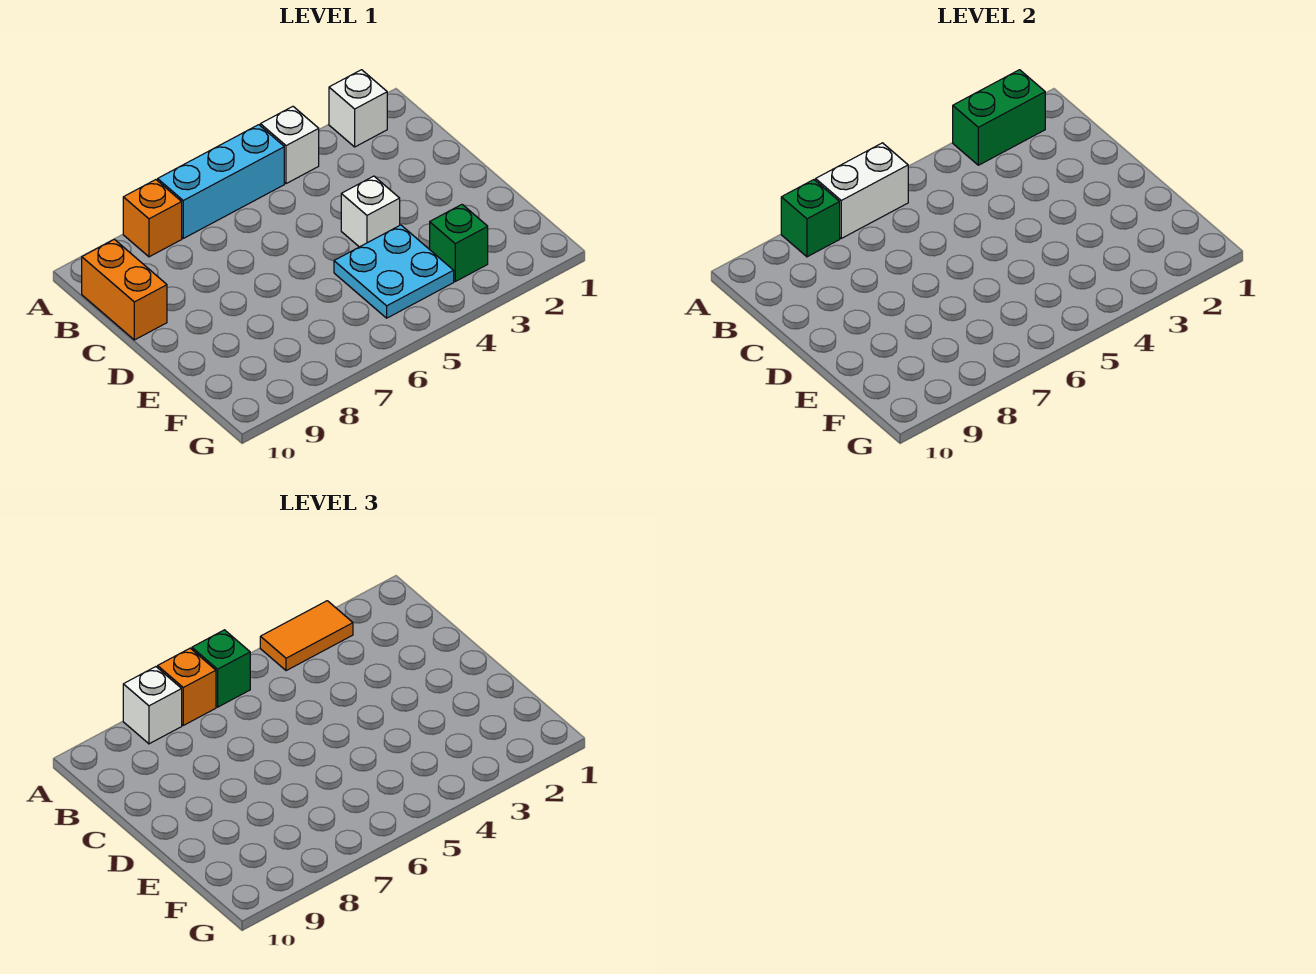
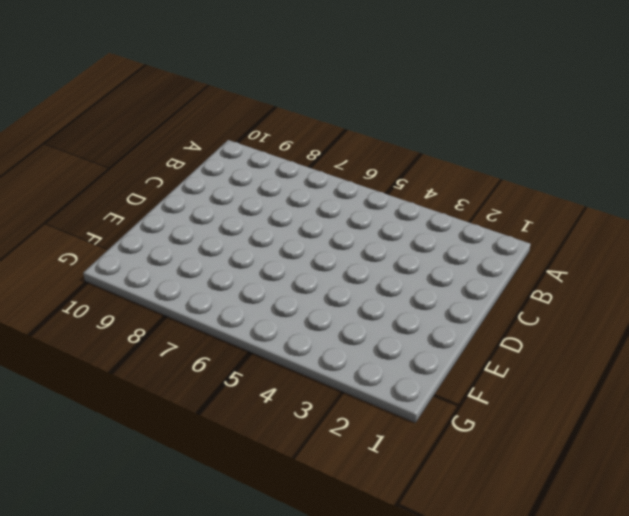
none -> white brick A2 level 1
none -> white brick A4 level 1
none -> cyan brick A5:A7 level 1

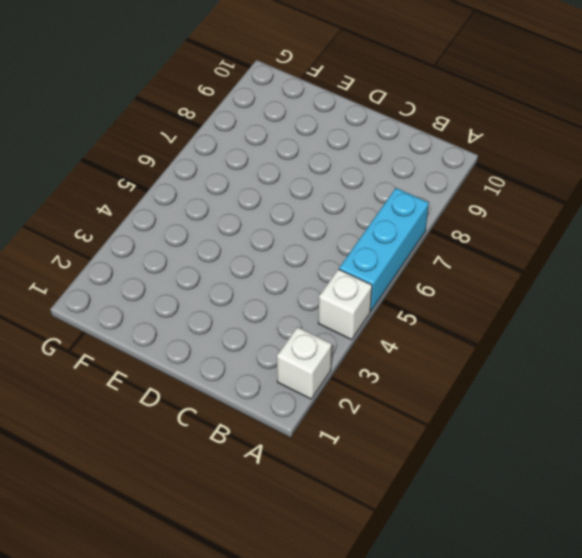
none -> orange brick A8 level 1
none -> orange brick B10:C10 level 1
none -> white brick D4 level 1

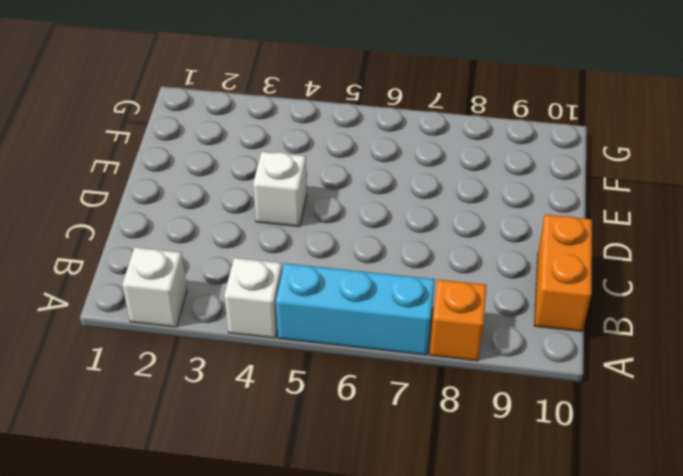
none -> cyan plate E4:F5 level 1
none -> green brick F3 level 1
none -> green brick A2:A3 level 2

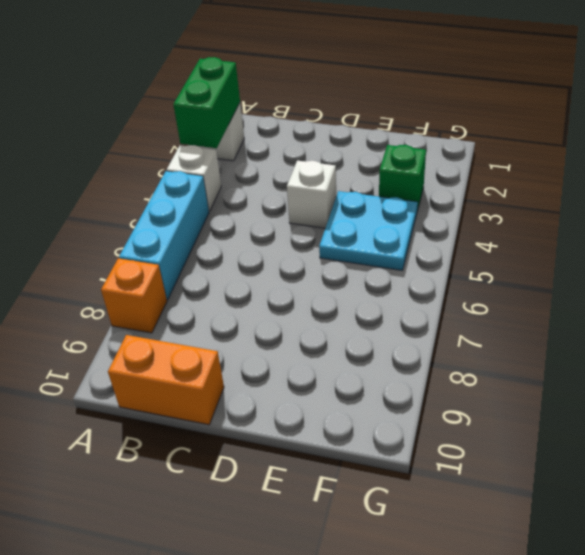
none -> white brick A6:A7 level 2
none -> green brick A8 level 2
none -> orange tile A3:A4 level 3

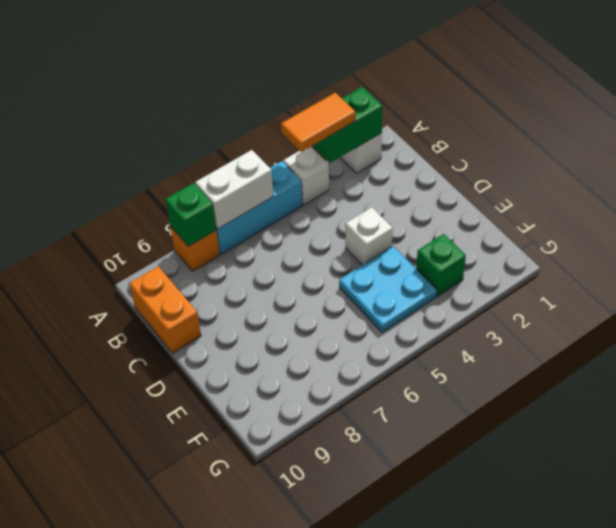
none -> green brick A6 level 3
none -> orange brick A7 level 3
none -> white brick A8 level 3

